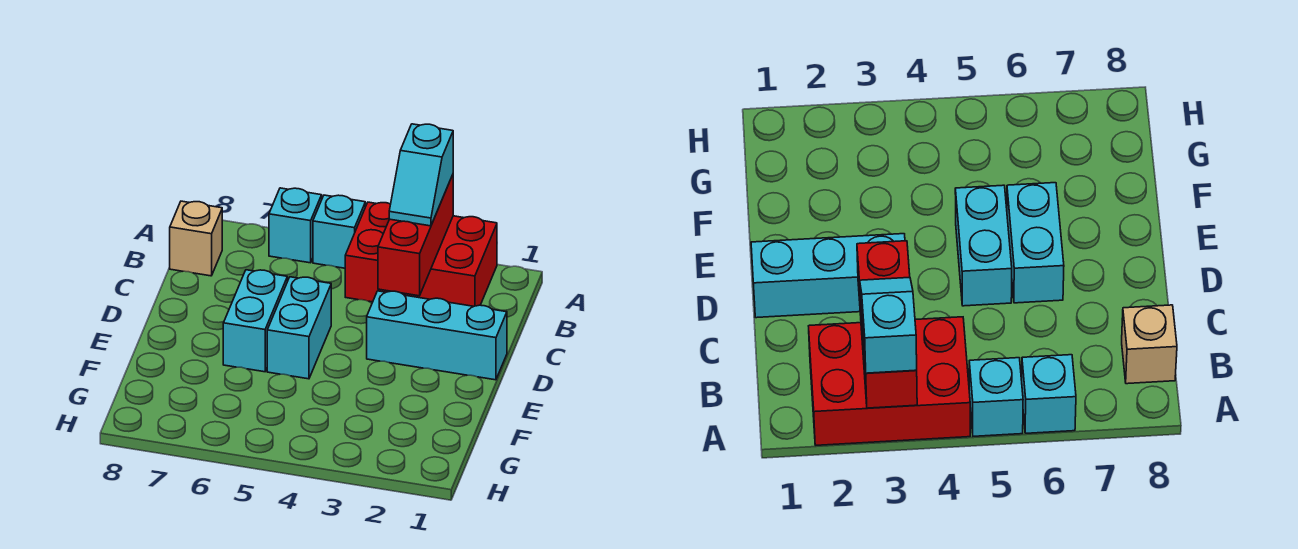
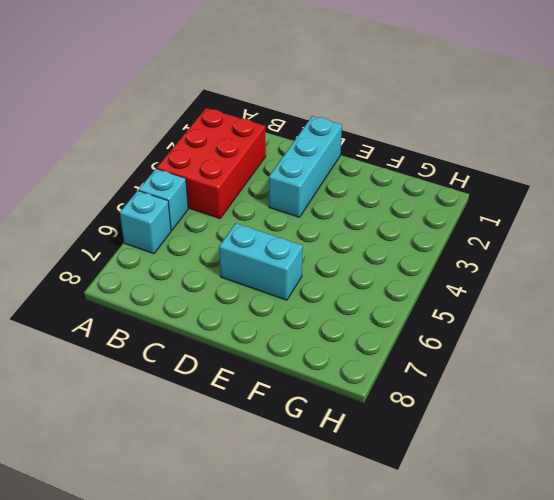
none -> tan brick B8 level 1
none -> cyan brick D5:E5 level 1

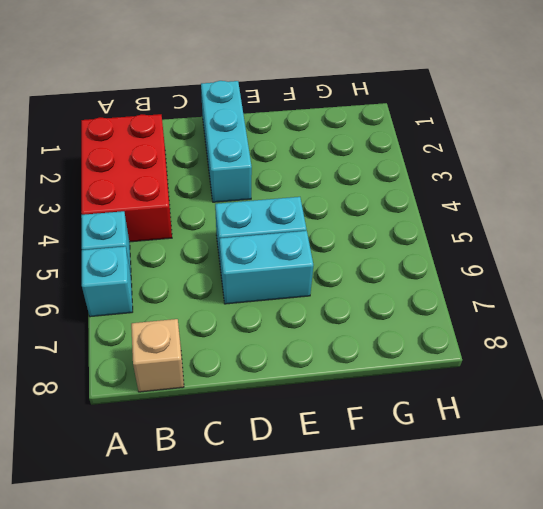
none -> red brick A3:C3 level 2
none -> cyan slope A3:B3 level 3 top A

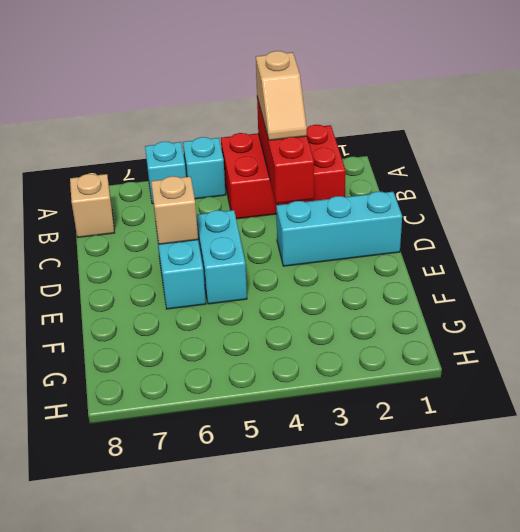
tan slope A3:B3 level 3 top A -> cyan slope A3:B3 level 3 top A
tan brick D6 level 2 -> none

